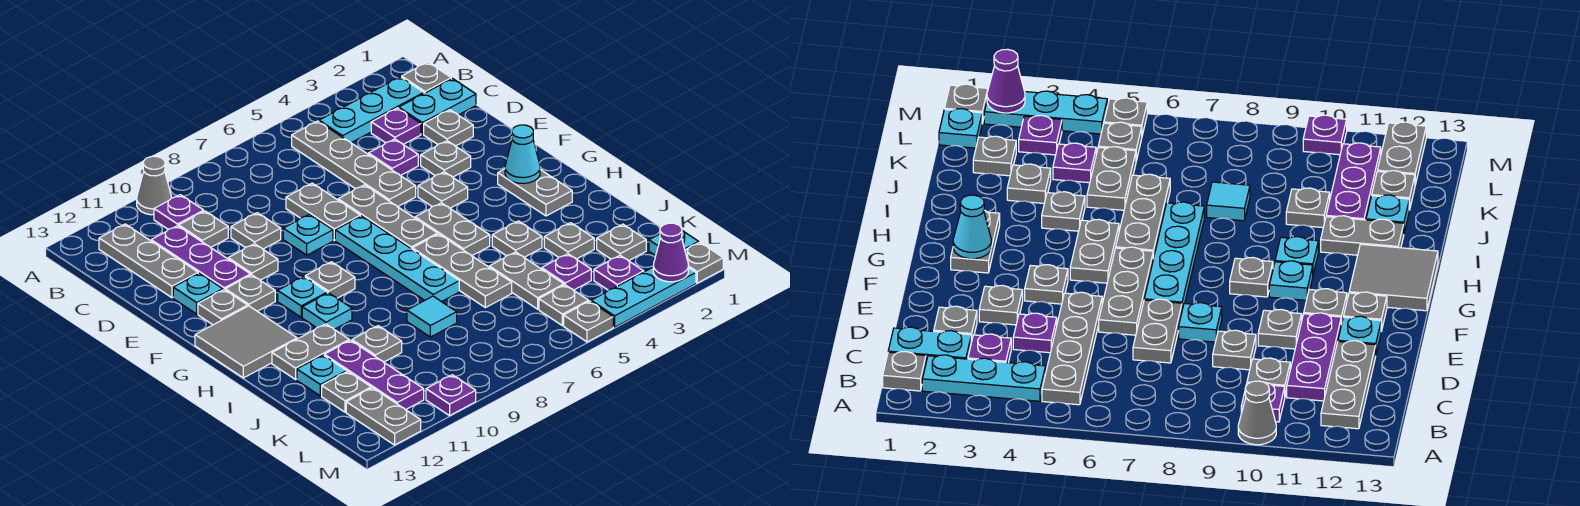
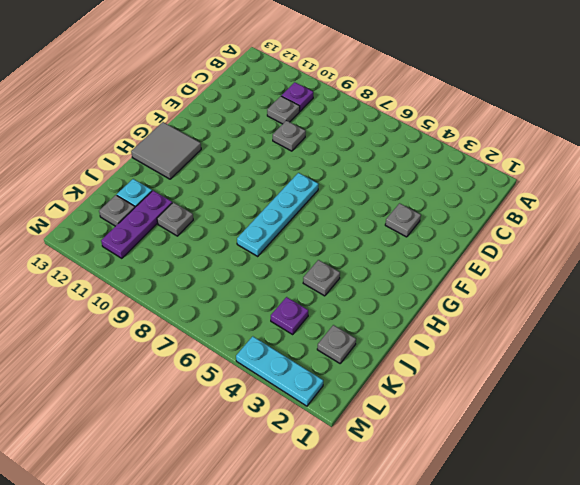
none -> grey cone A10 level 1
none -> grey plate B1 level 1
none -> cyan plate B2:B4 level 1
none -> grey plate B5:E5 level 1

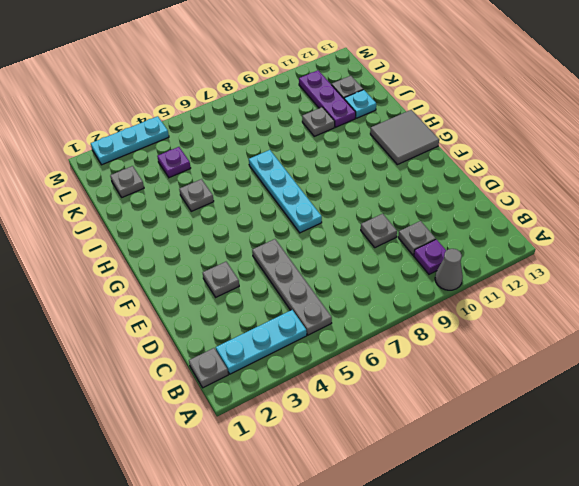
none -> grey plate B12:D12 level 1
none -> cyan plate C1:C2 level 1
none -> purple plate C3 level 1
none -> purple plate C11:E11 level 1

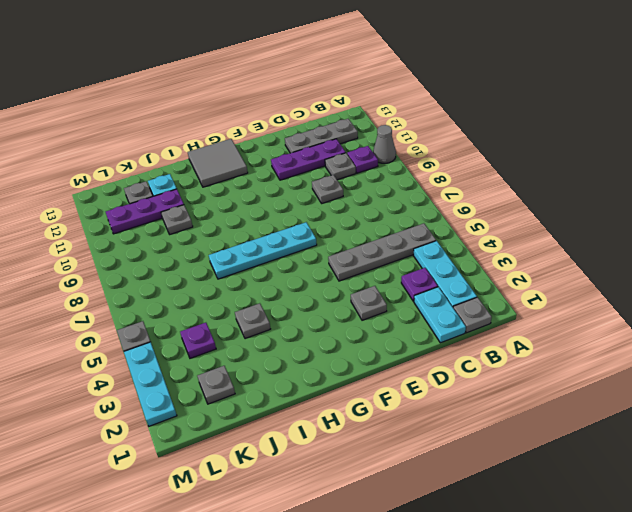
none -> grey plate D2 level 1
none -> purple plate D4 level 1
none -> grey plate D7:E7 level 1
none -> grey plate E6:G6 level 1

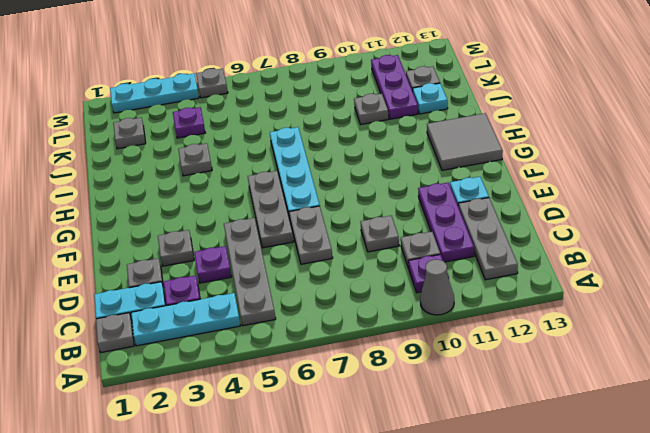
none -> cyan plate E8 level 1
none -> grey plate E10 level 1
none -> grey plate F4 level 1
none -> grey plate F11 level 1

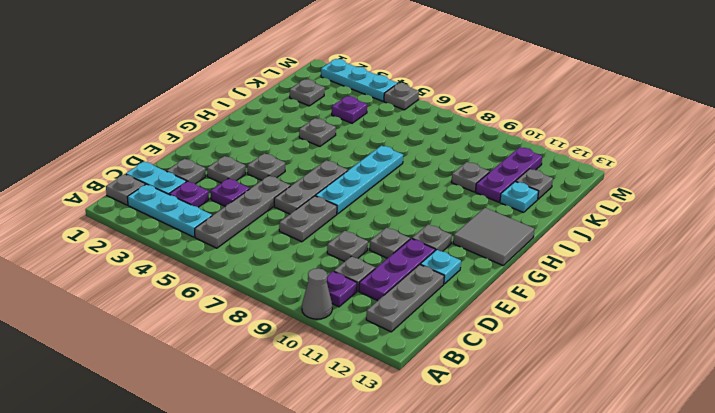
none -> cyan plate E8 level 1
none -> grey plate F12 level 1
none -> grey plate G2:H2 level 1
none -> grey plate G5:H5 level 1

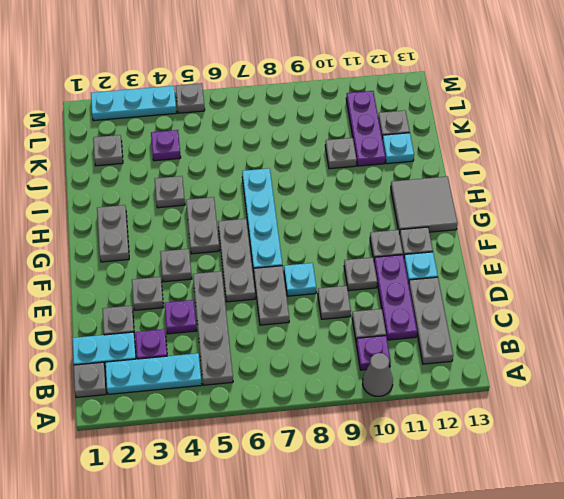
none -> grey plate G9 level 1
none -> cyan plate G10 level 1
none -> grey plate H6:J6 level 1
none -> cyan plate H10 level 1

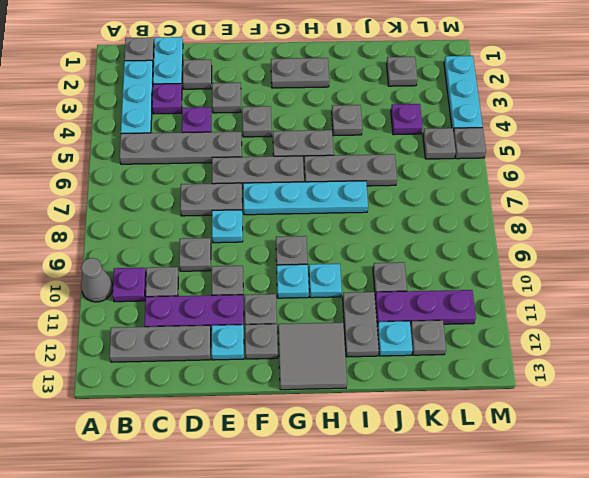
none -> grey plate J3 level 1
none -> grey plate J5:K5 level 1
none -> cyan tile J8 level 1
none -> cyan plate L1 level 1

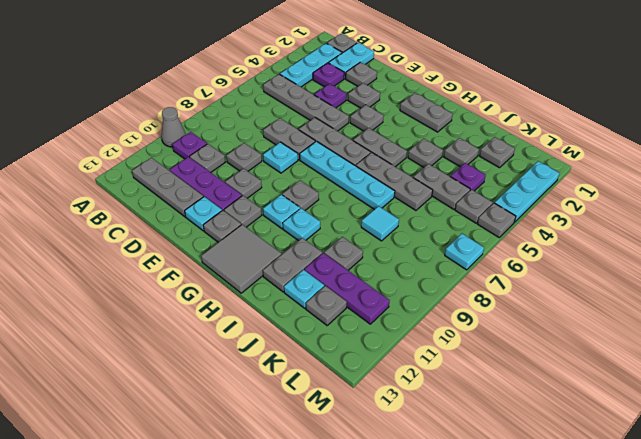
cyan plate M7 level 1 -> cyan plate L1 level 1
none -> purple plate L3 level 1
none -> grey plate L12:M12 level 1
none -> grey plate M1 level 1
none -> purple plate M10 level 1

